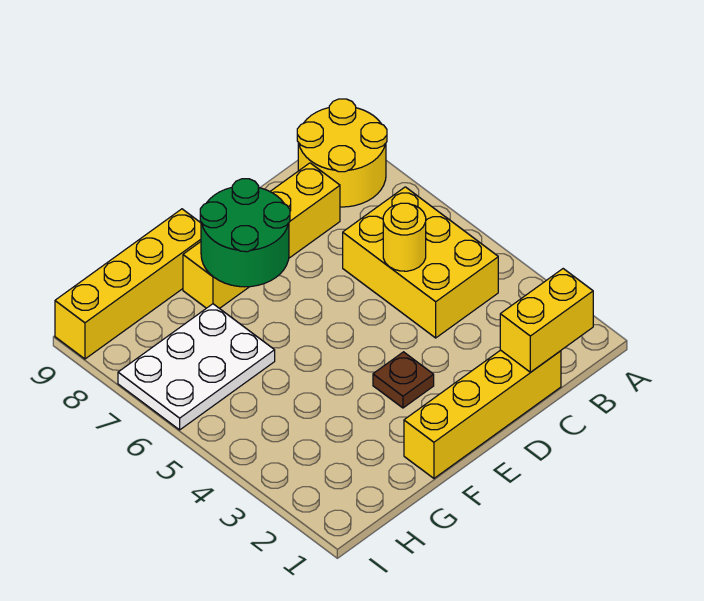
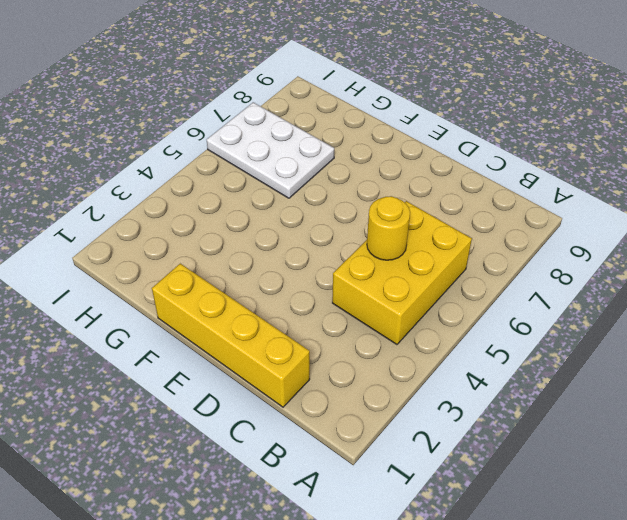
none -> yellow round brick A8:B9 level 1
none -> yellow brick C8:F8 level 1

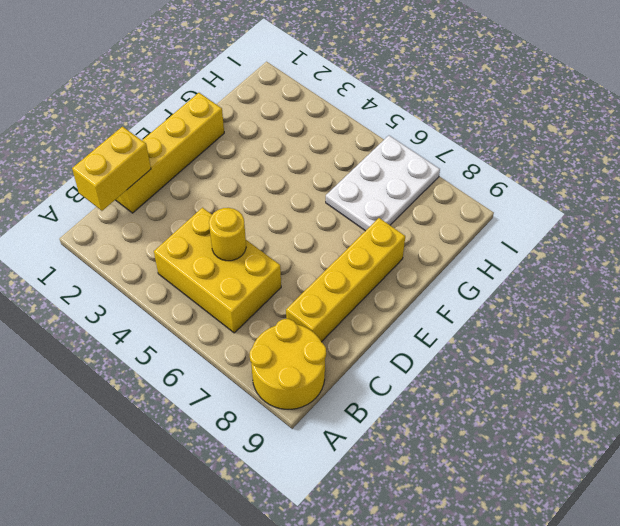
none -> brown plate E3 level 1
none -> yellow brick F9:I9 level 1

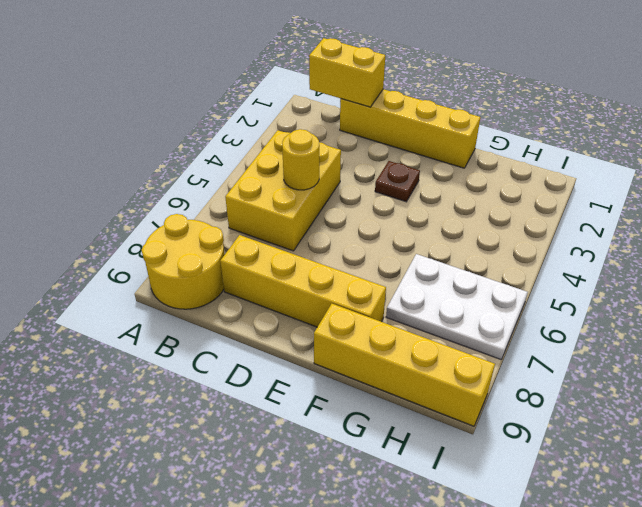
none -> green round brick E7:F8 level 2

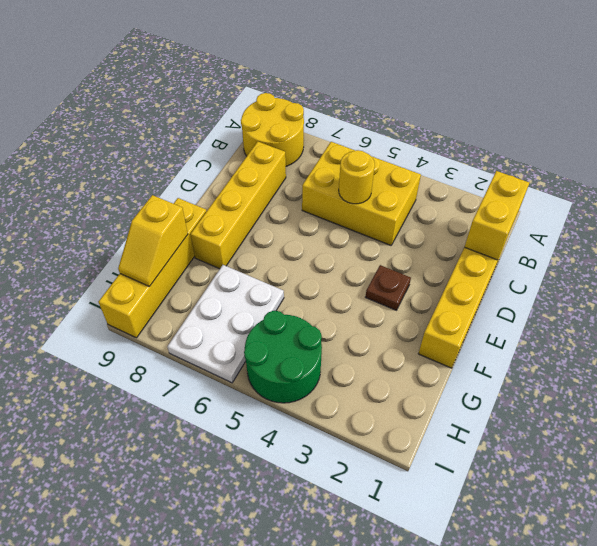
yellow slope G9:H9 level 2 top G -> none
green round brick H4:I5 level 1 -> green round brick E7:F8 level 2

